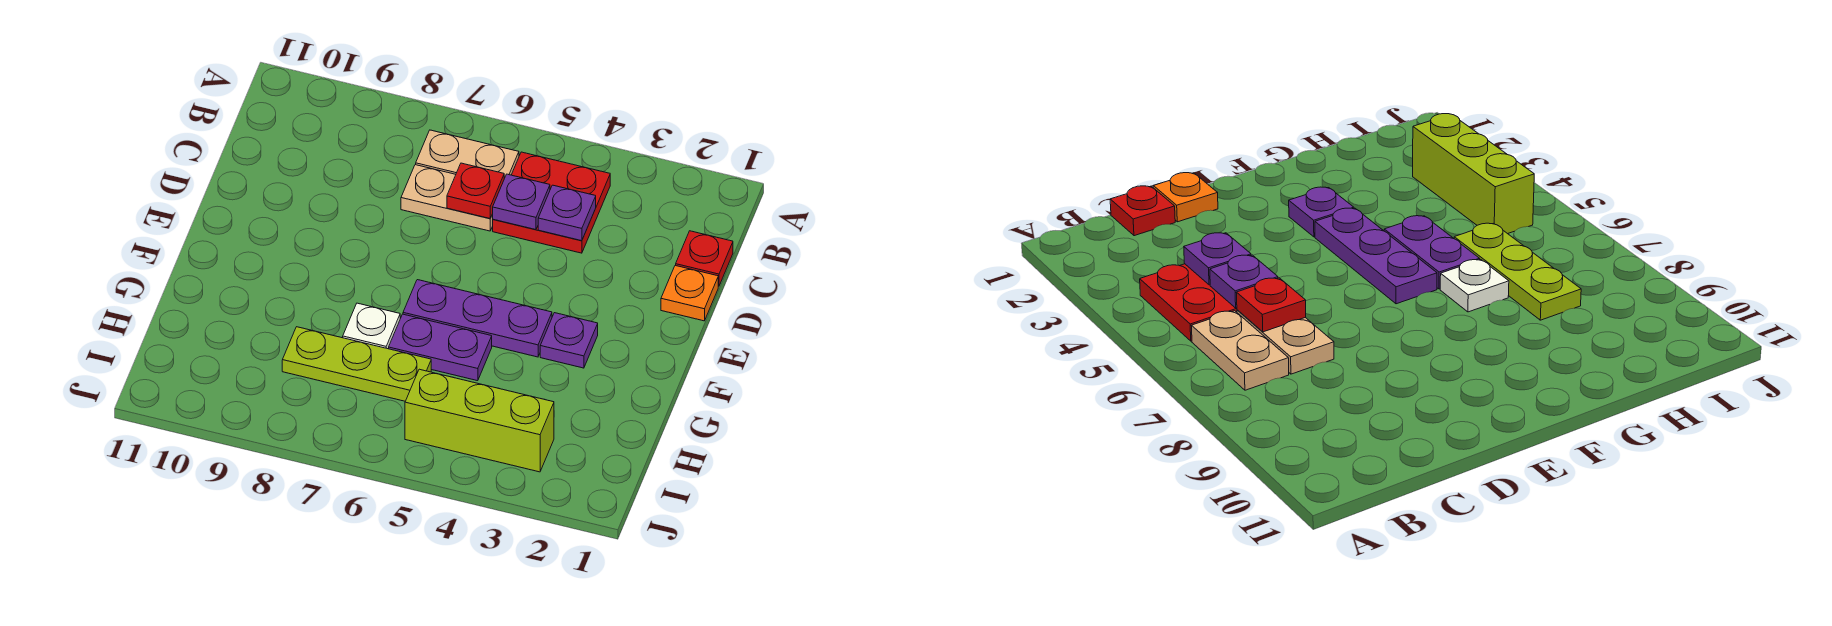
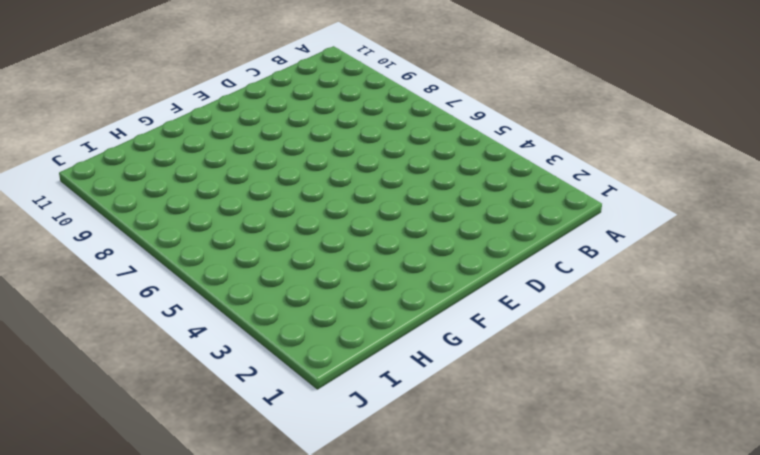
none -> red plate B4:C5 level 1
none -> tan plate B6:B7 level 1
none -> red plate C1 level 1

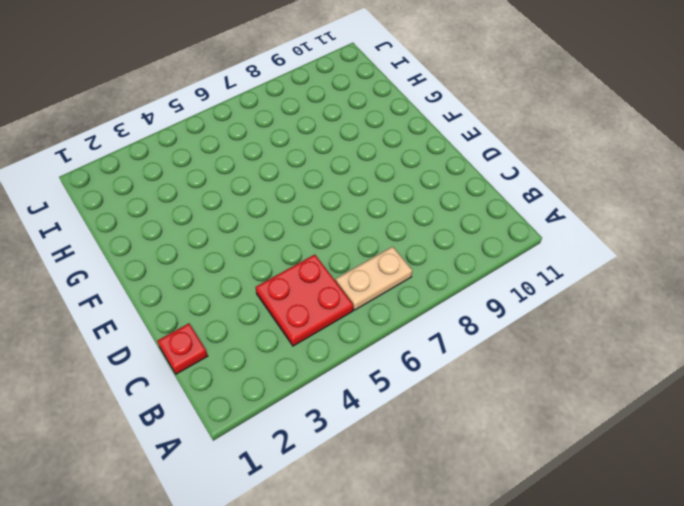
none -> tan plate C6:C7 level 1
none -> orange plate D1 level 1
none -> purple plate F3 level 1

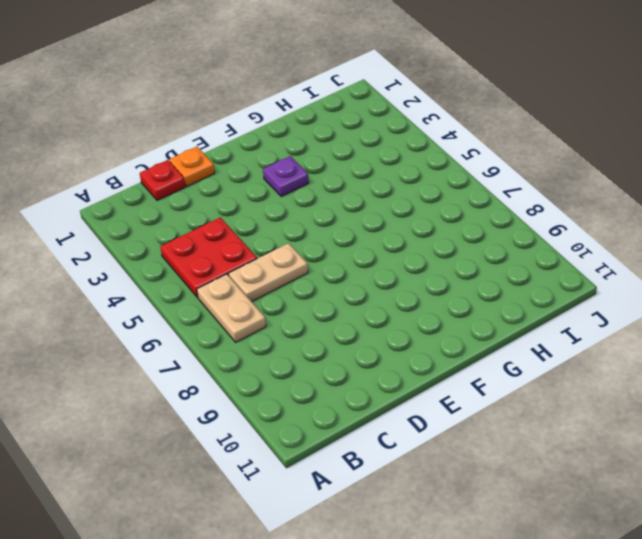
tan plate C6:D6 level 1 -> tan plate C6:C7 level 1
none -> purple plate F4:F6 level 1
none -> purple plate G5:G6 level 1
none -> white plate G7 level 1

